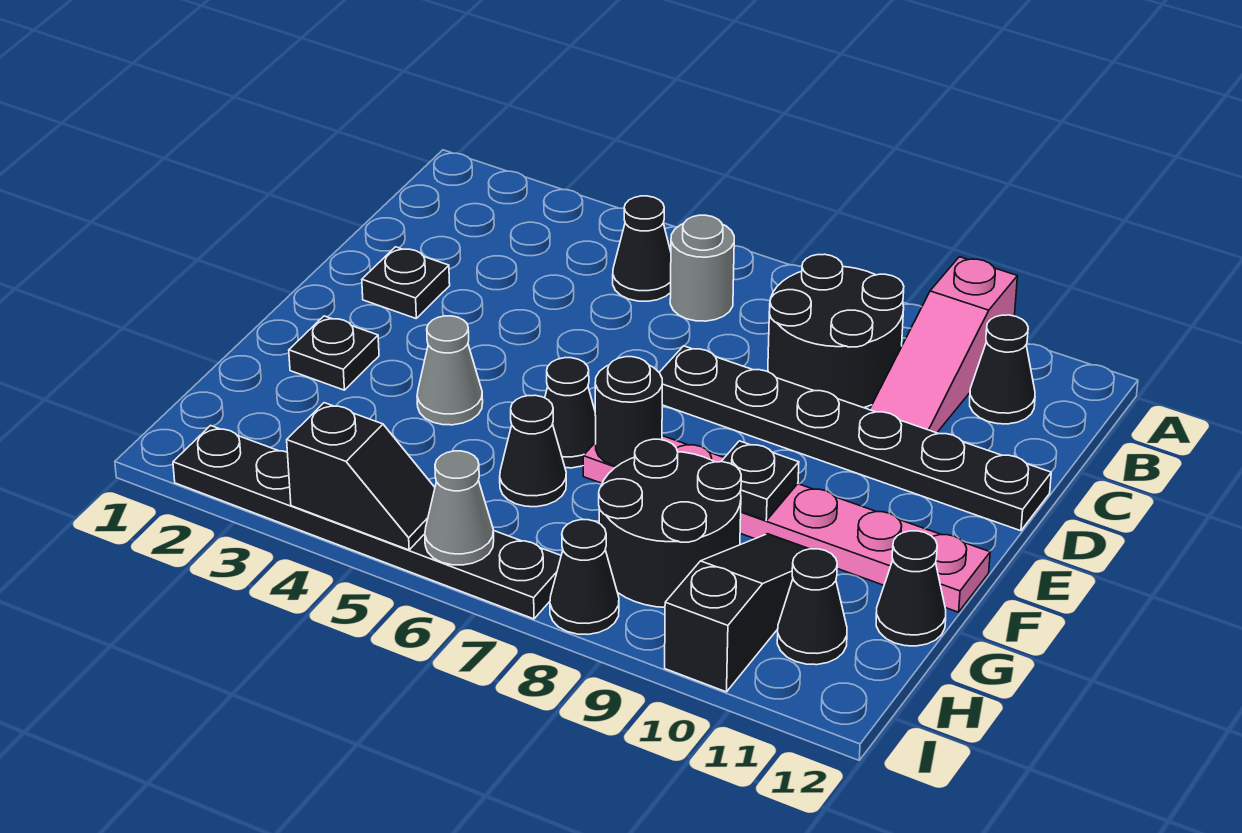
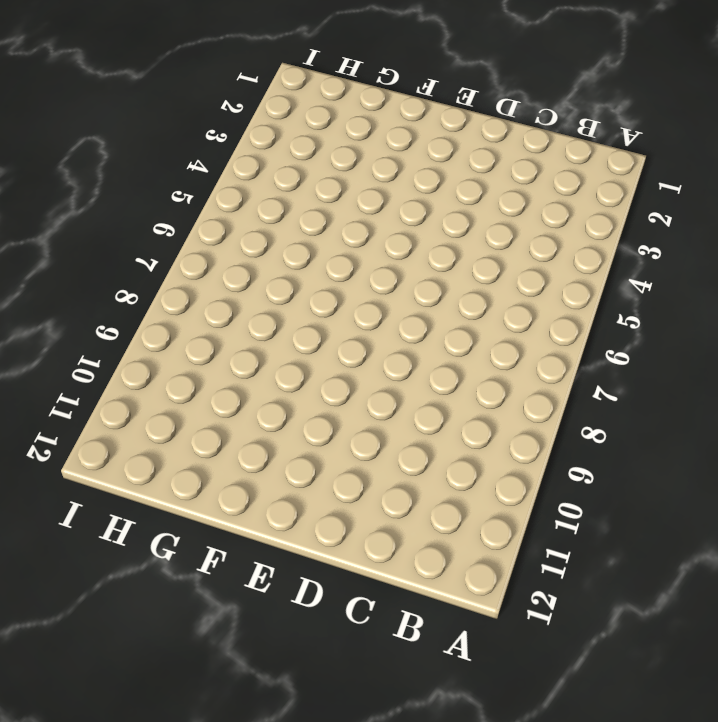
none -> pink slope A10:C10 level 1 top A
none -> black cone B5 level 1
none -> grey round brick B6 level 1

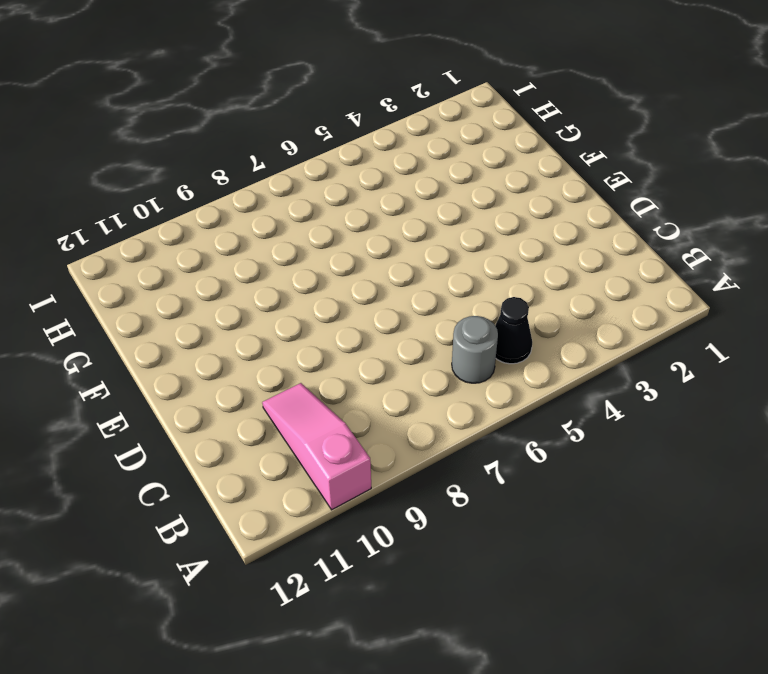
none -> black round brick B8:C9 level 1
none -> black cone B11 level 1
none -> black plate D2 level 1

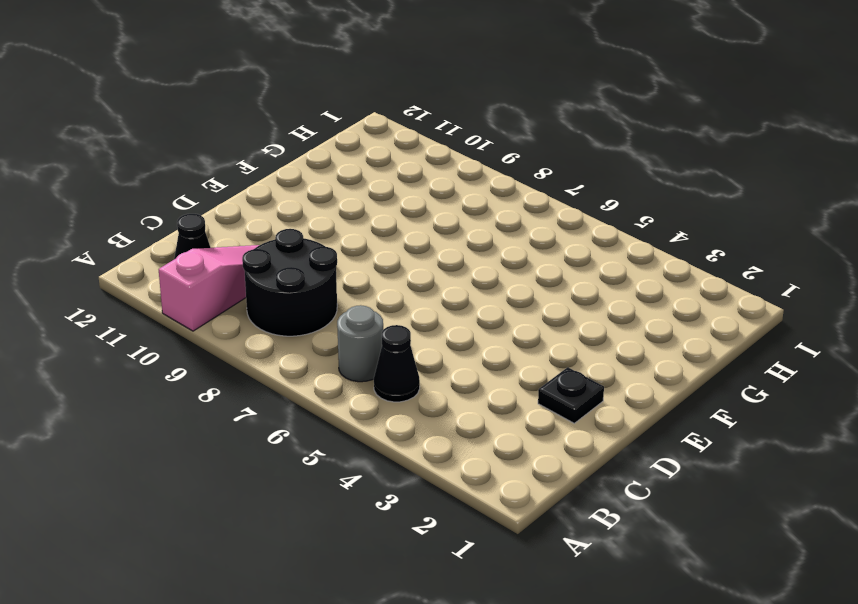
none -> black plate D7:D12 level 1
none -> black plate F2 level 1
none -> grey cone F4 level 1

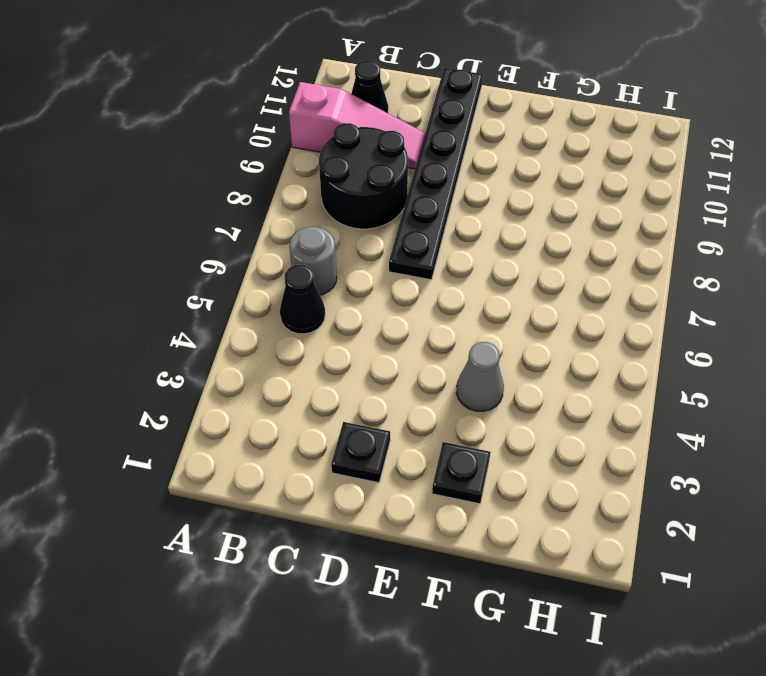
none -> black cone F6 level 1
none -> pink plate F7:F12 level 1
none -> black cone G6 level 1

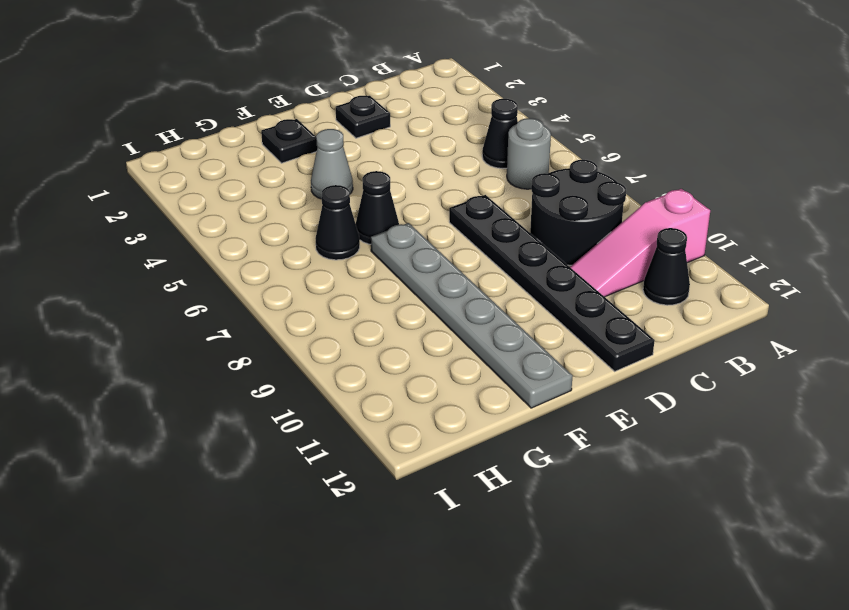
grey plate F7:F12 level 1 -> pink plate F7:F12 level 1
none -> black round brick G8:H9 level 1
none -> black slope G10:I10 level 1 top I
none -> black cone G12 level 1

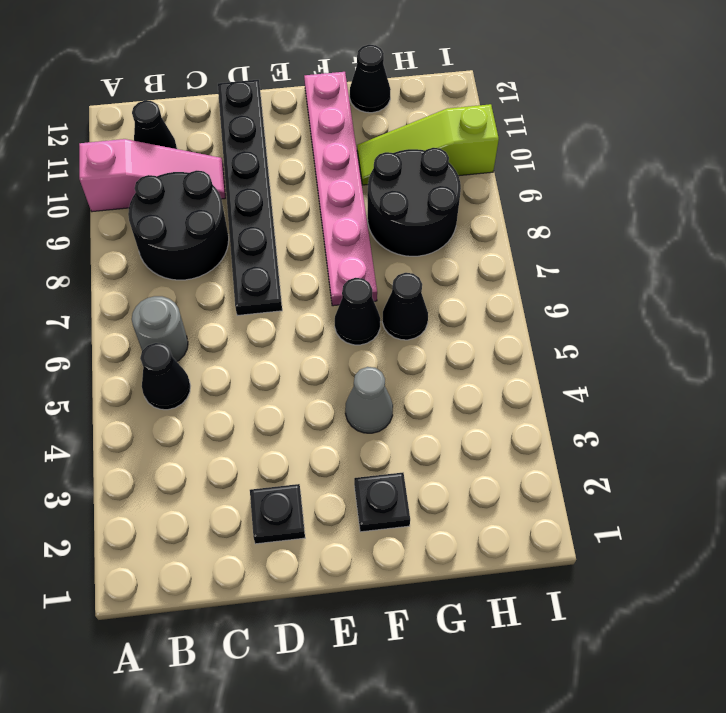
lime slope G10:I10 level 1 top I -> black slope G10:I10 level 1 top I
none -> black cone H11 level 1
none -> black plate I2:I7 level 1
none -> black cone I8 level 1

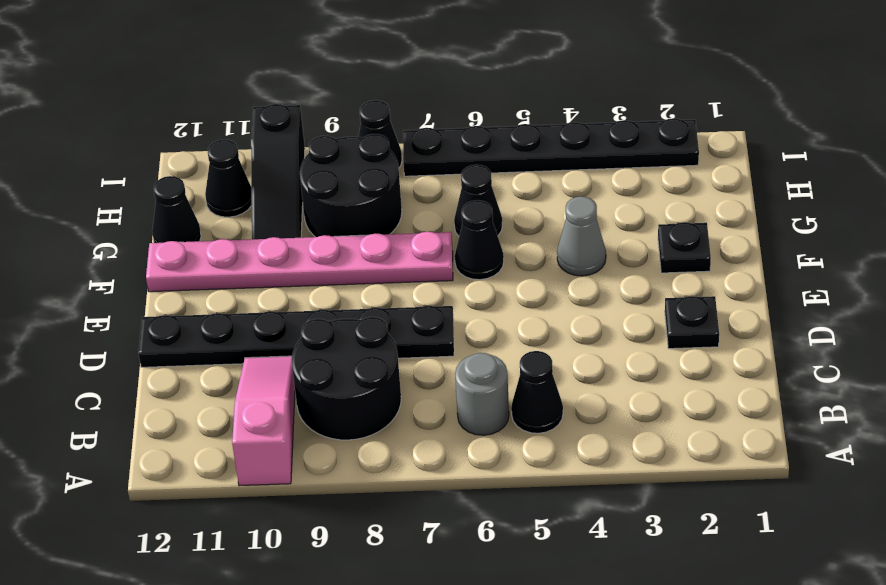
none -> black cone B11 level 1
none -> black round brick F7 level 2
none -> black plate F9 level 2

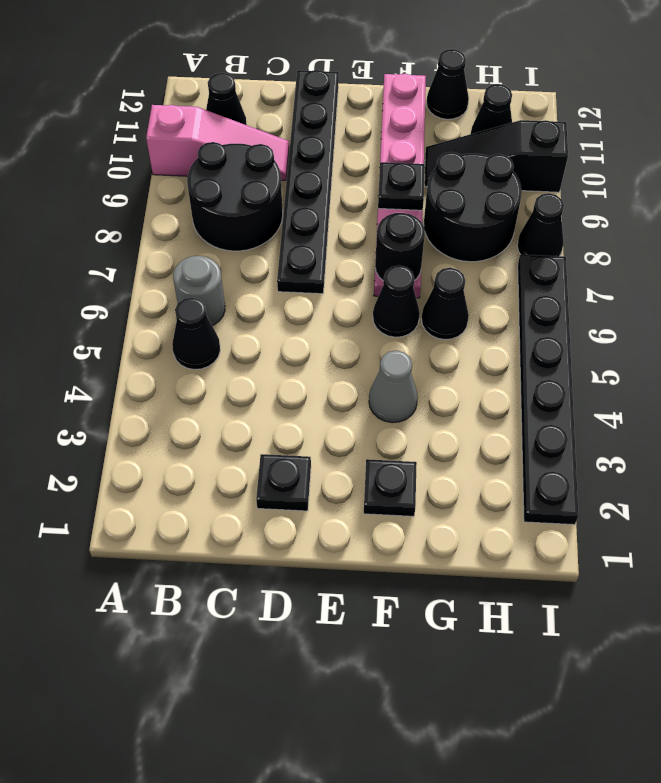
none -> black slope I4:I5 level 2 top 4
none -> grey cone I6 level 2

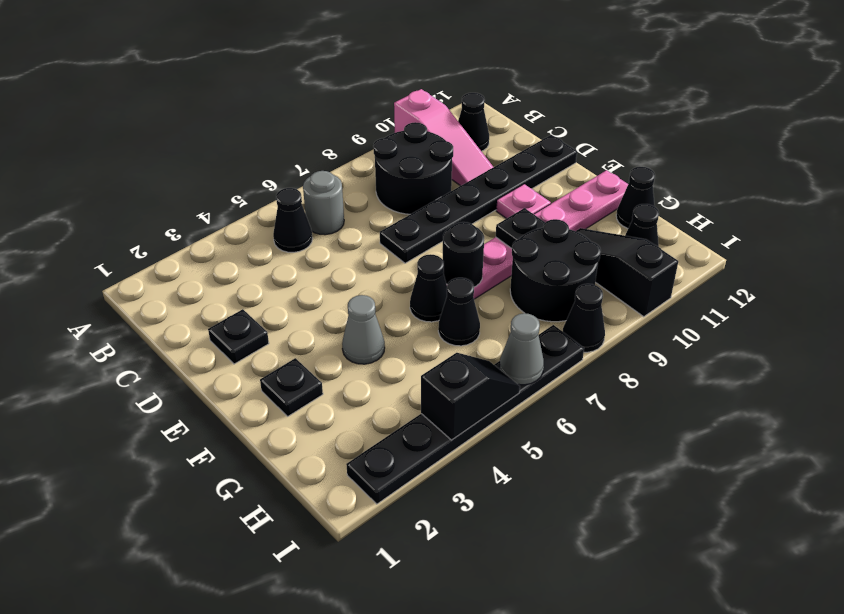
pink plate E10 level 1 -> none

